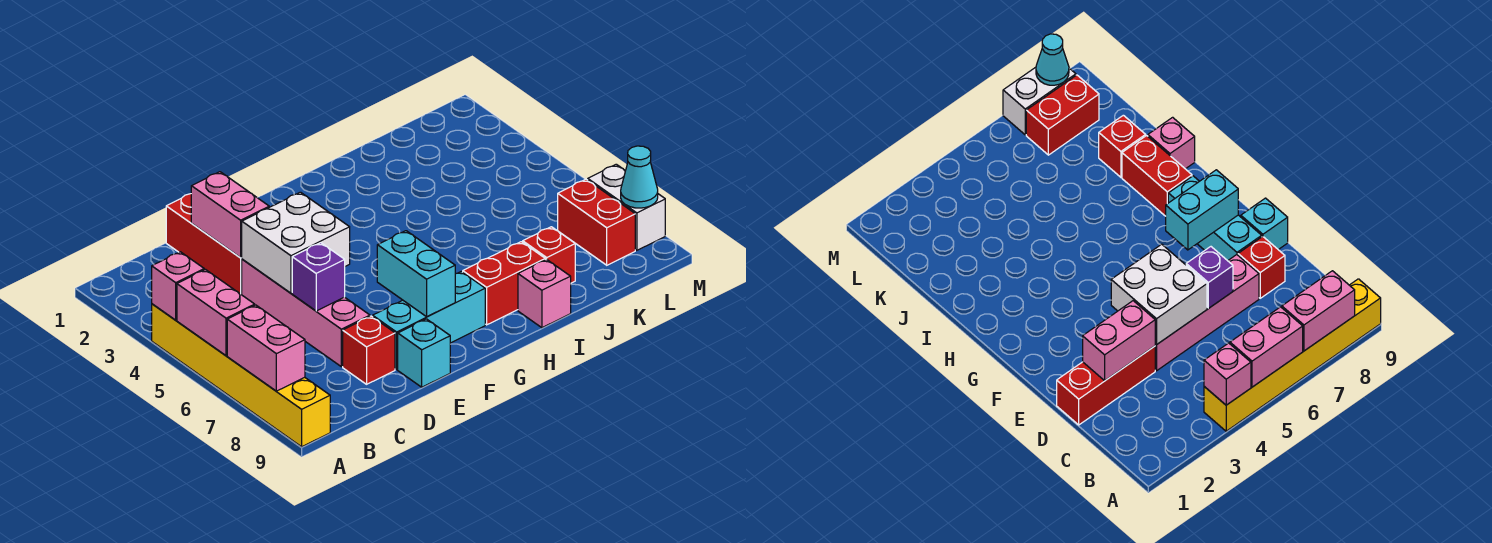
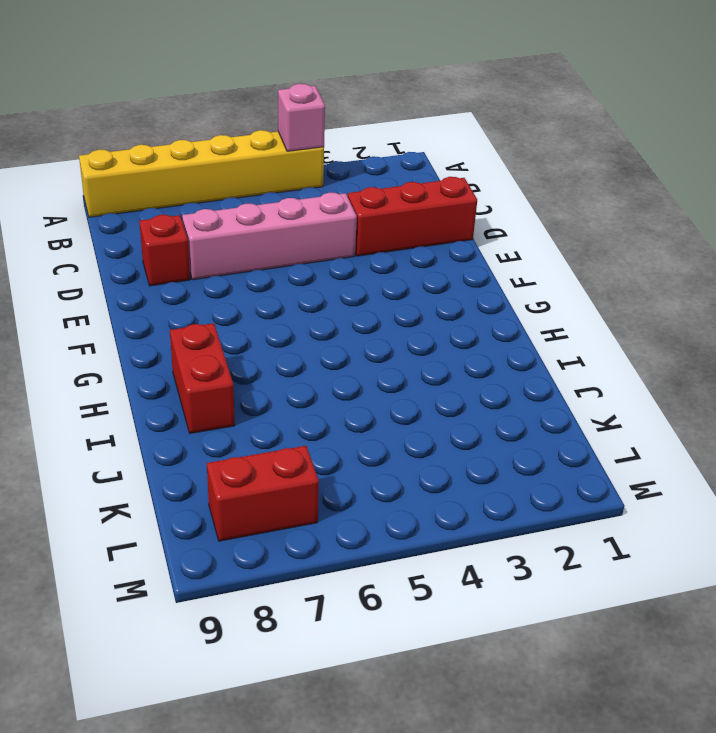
none -> cyan brick E8:G8 level 1
none -> cyan brick E9 level 1
none -> pink brick I9 level 1

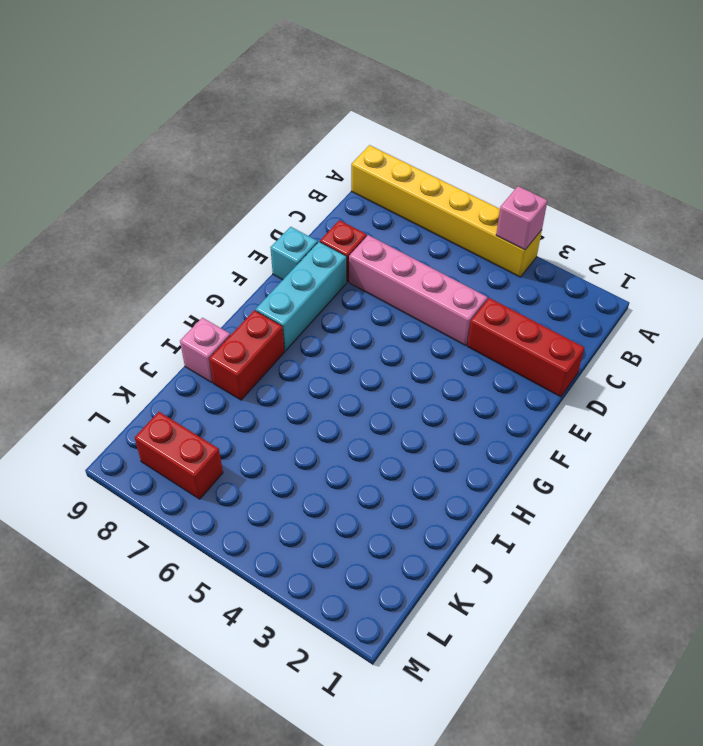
none -> red brick J8 level 1
none -> white brick M7:M8 level 1
none -> pink brick A5:A6 level 2

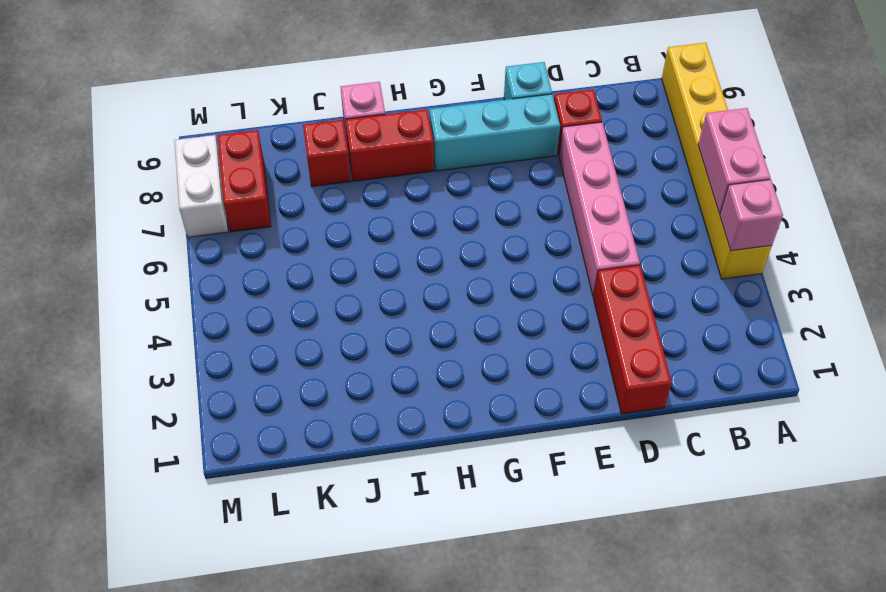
none -> pink brick A7:A8 level 2
none -> pink brick D2:D3 level 2
none -> white brick D4:E5 level 2

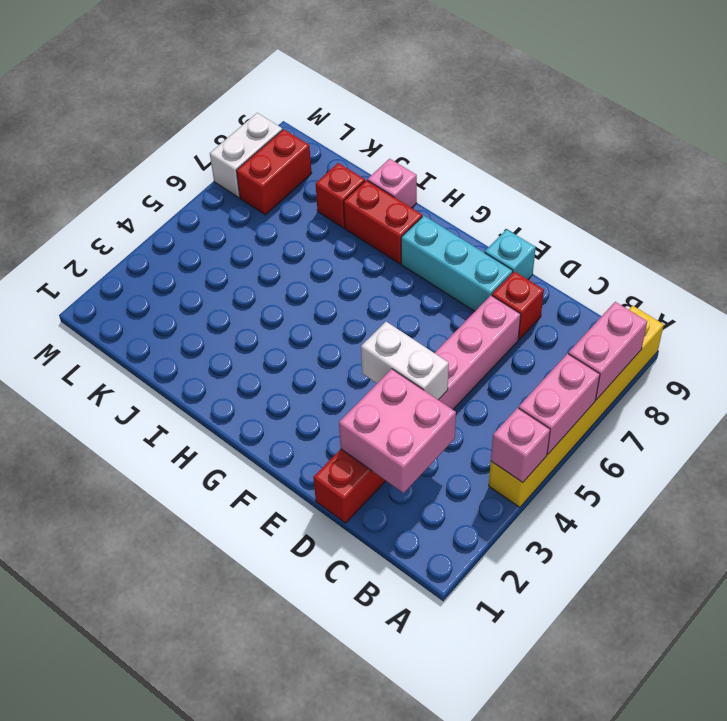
pink brick C2:D3 level 2 -> pink brick D2:D3 level 2
white brick D4:E4 level 2 -> white brick D4:E5 level 2
none -> purple brick D6 level 2
none -> cyan brick F7:F8 level 2
none -> cyan cone M8 level 2

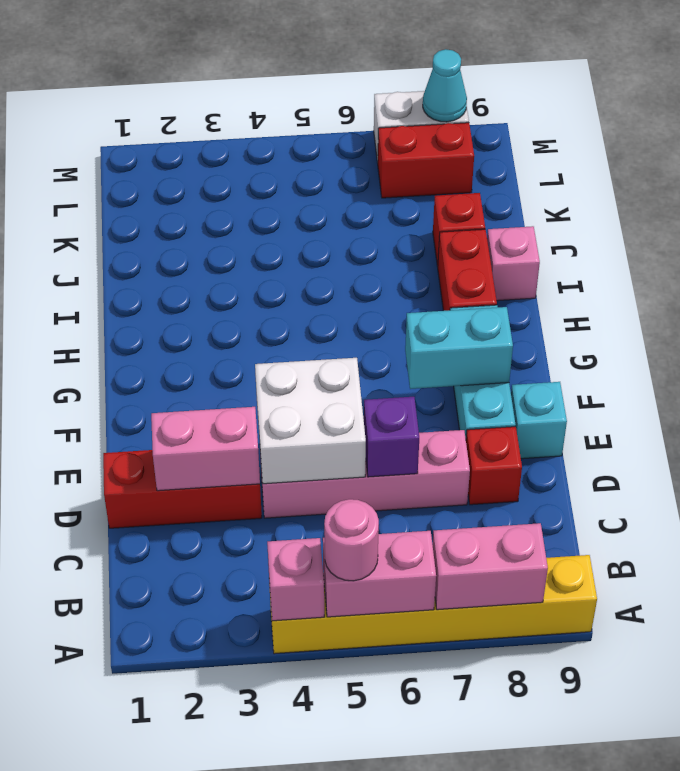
pink round brick A5 level 3 -> none

